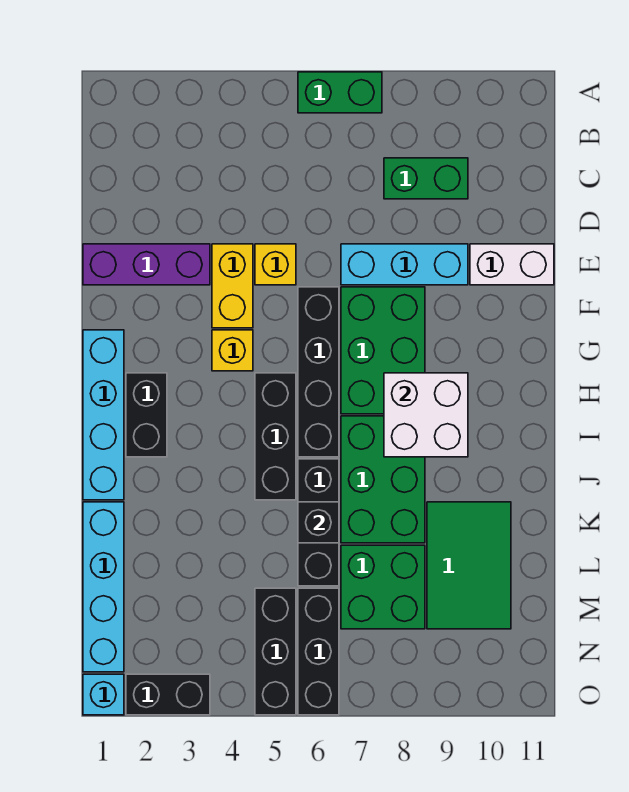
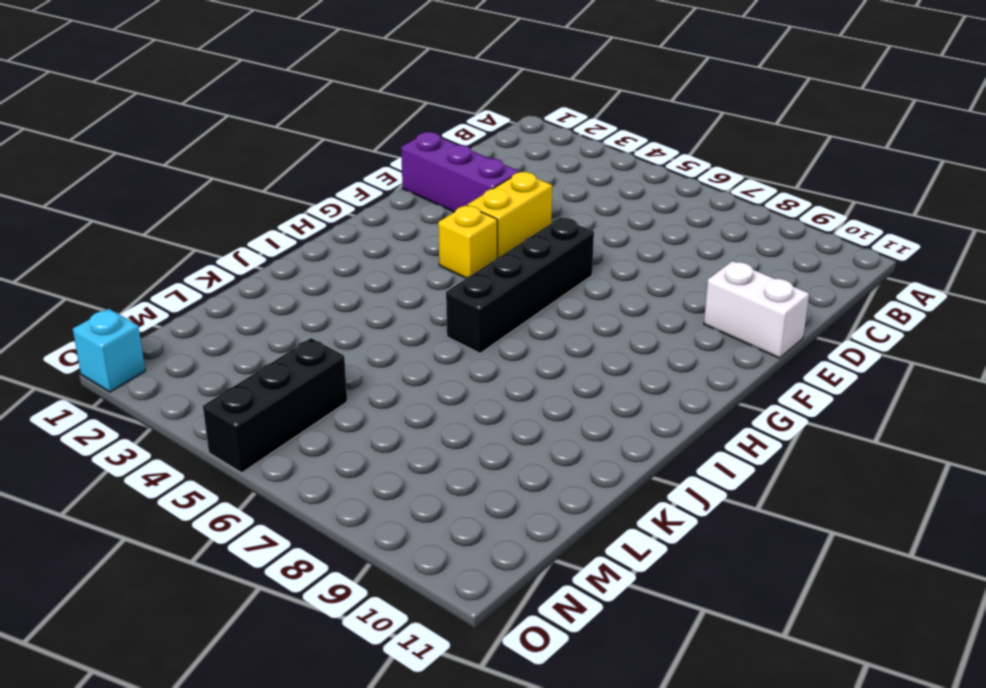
none -> green brick A6:A7 level 1
none -> green brick C8:C9 level 1
none -> yellow brick E5 level 1

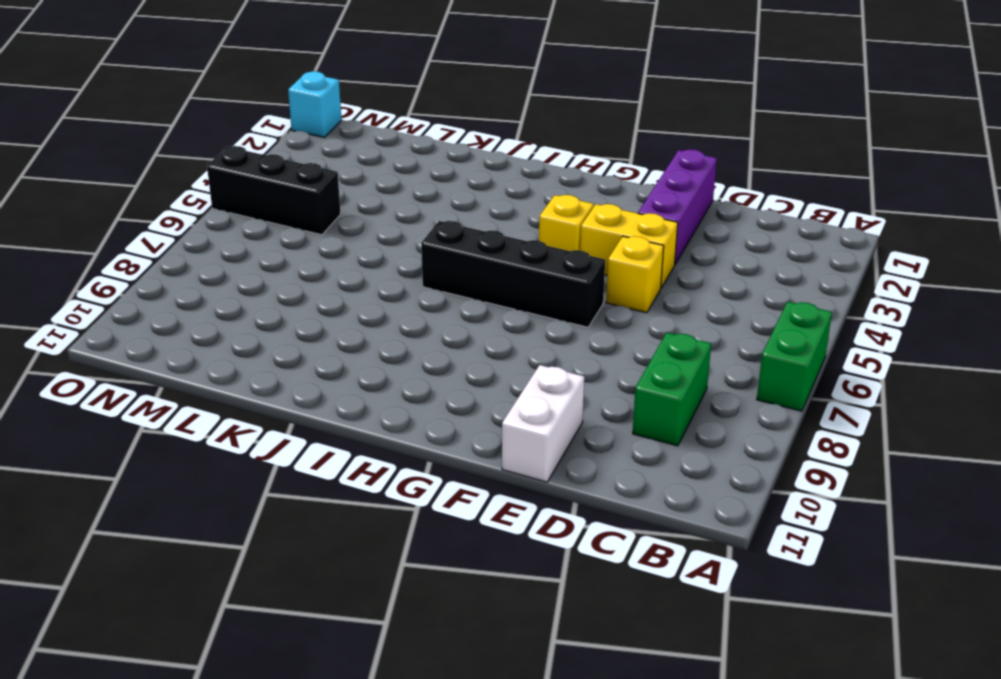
none -> cyan brick E7:E9 level 1
none -> green brick F7:H8 level 1
none -> cyan brick G1:J1 level 1

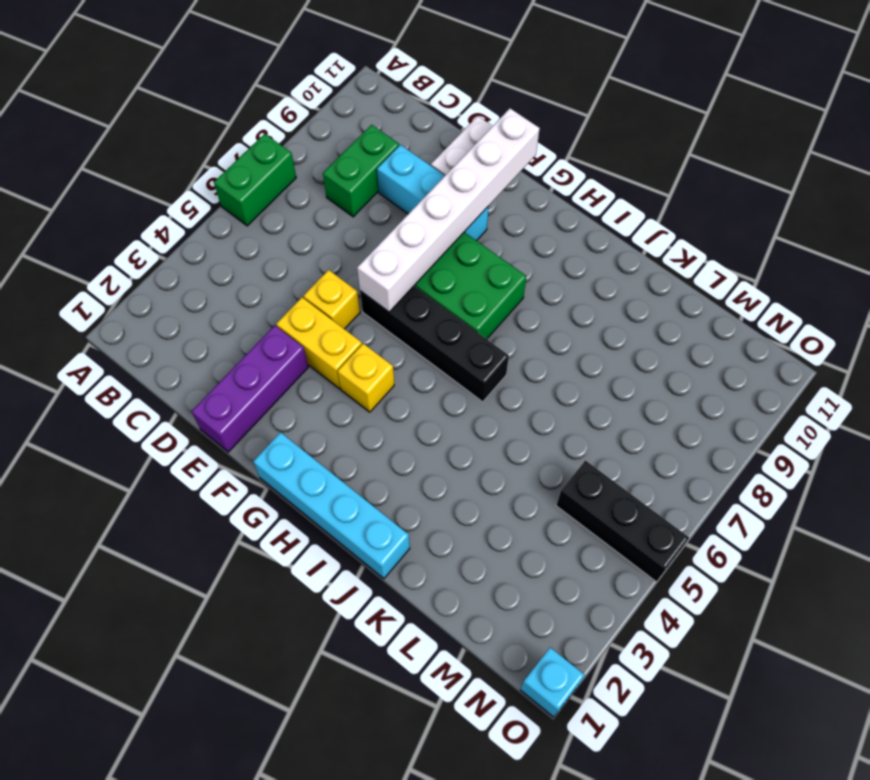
cyan brick D9:F9 level 1 -> cyan brick E7:E9 level 1
white brick F6:F11 level 2 -> none
none -> black brick H2:I2 level 1
none -> black brick H5:J5 level 1
none -> green brick I7:K8 level 1

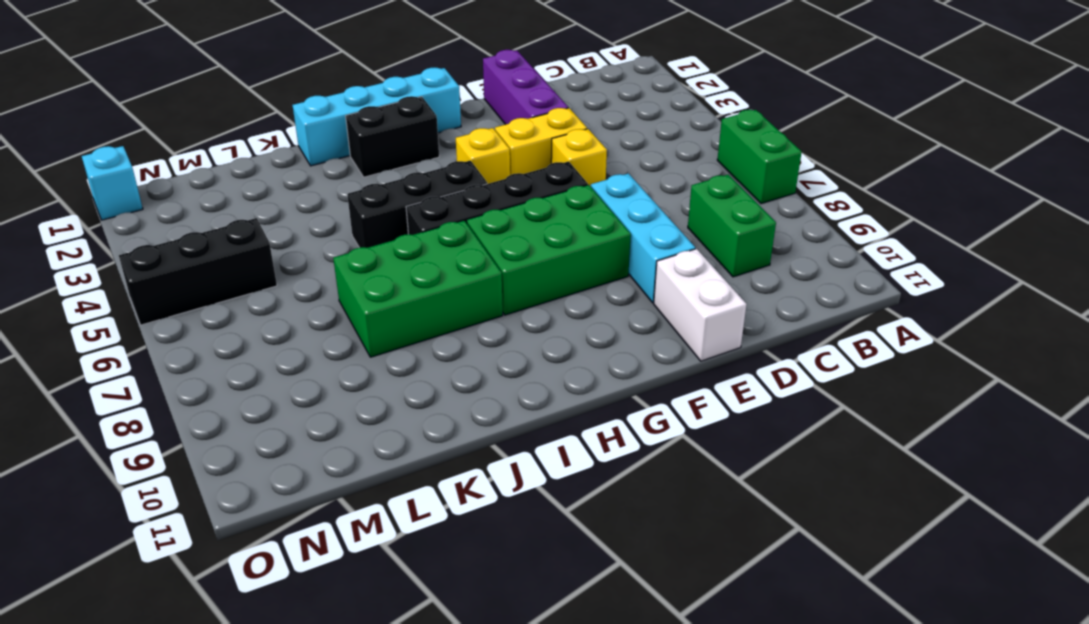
none -> black brick J6:L6 level 1
none -> cyan brick K1:N1 level 1
none -> green tile K9:M10 level 1

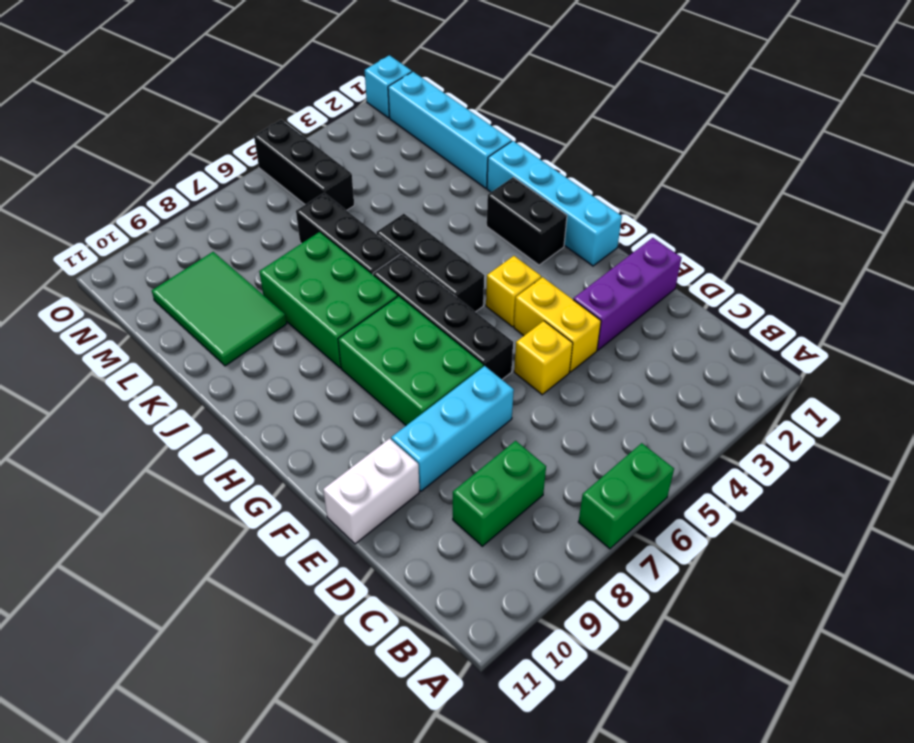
none -> green brick L7:M8 level 1
none -> black brick M6:O6 level 1
none -> black brick O2:O3 level 1

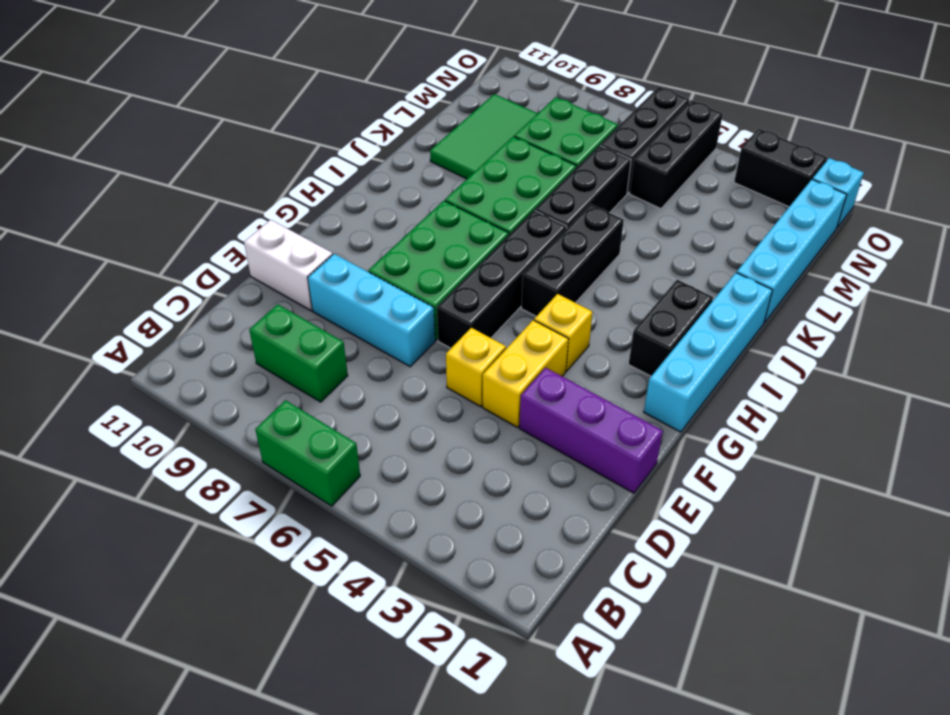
none -> white brick H8:I9 level 2
none -> black brick K6 level 2

